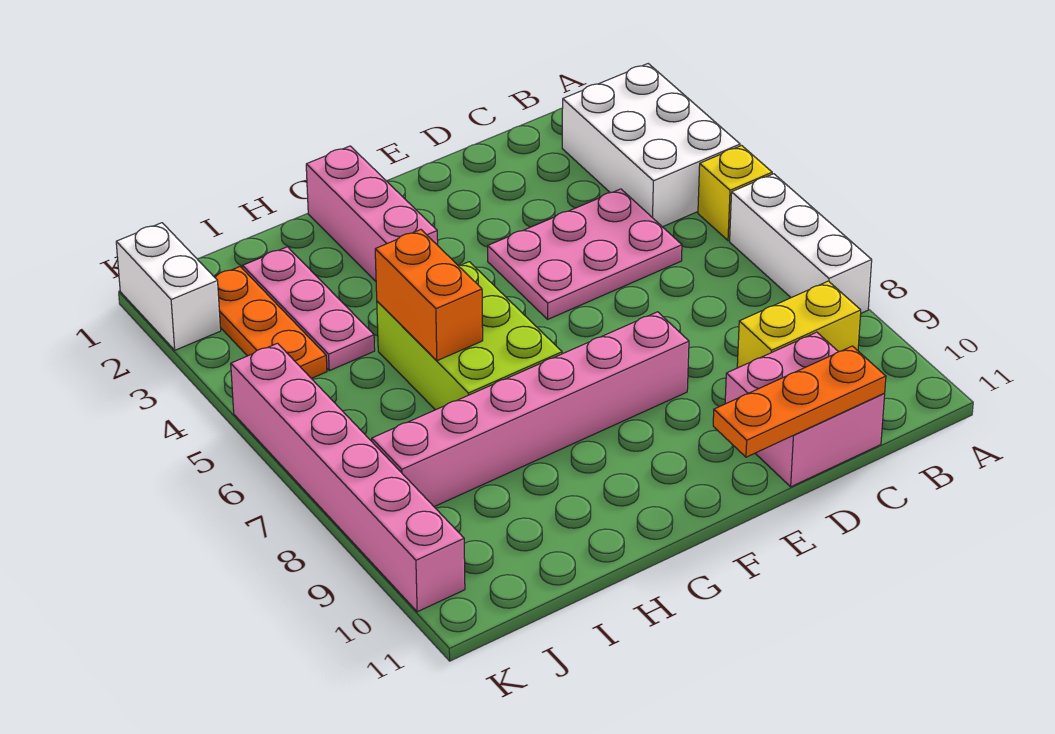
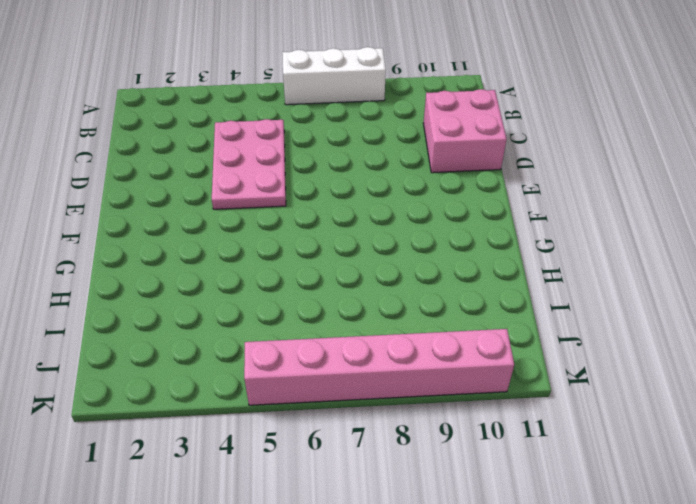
none -> white brick A2:B4 level 1
none -> yellow brick A5 level 1
none -> yellow brick B9:C9 level 1

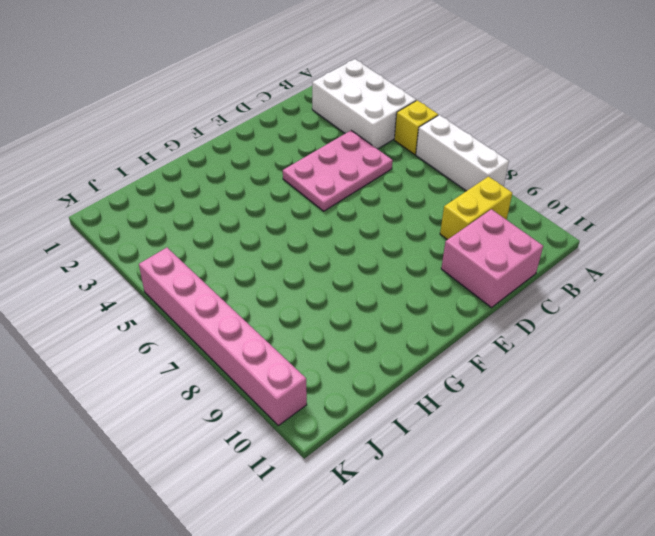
none -> pink brick E8:J8 level 1
none -> pink brick G1:G3 level 1
none -> lime brick G5:H7 level 1

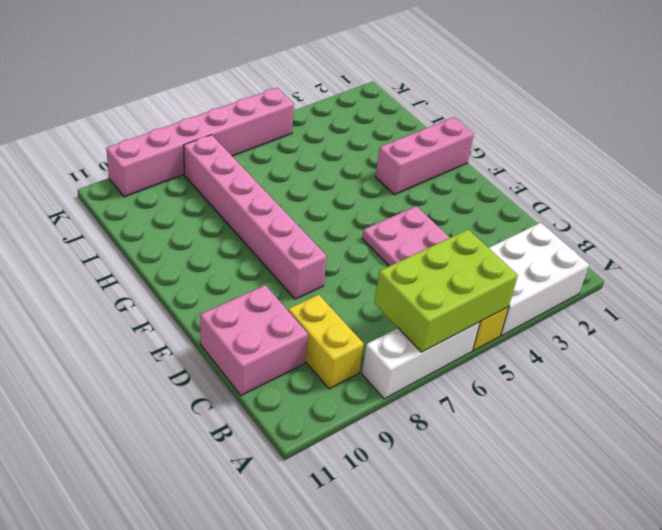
lime brick A5:B7 level 2 -> lime brick G5:H7 level 1
none -> pink plate I2:I4 level 1
none -> orange plate J2:J4 level 1
none -> white brick K1:K2 level 1

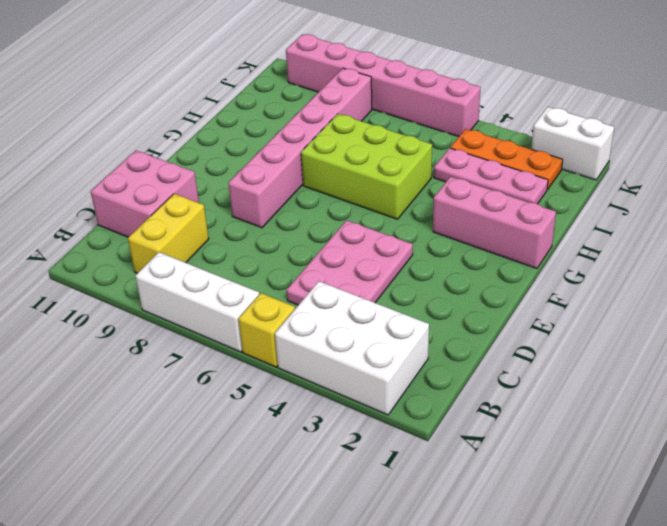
none -> orange plate C11:E11 level 2
none -> orange brick H5:H6 level 2

